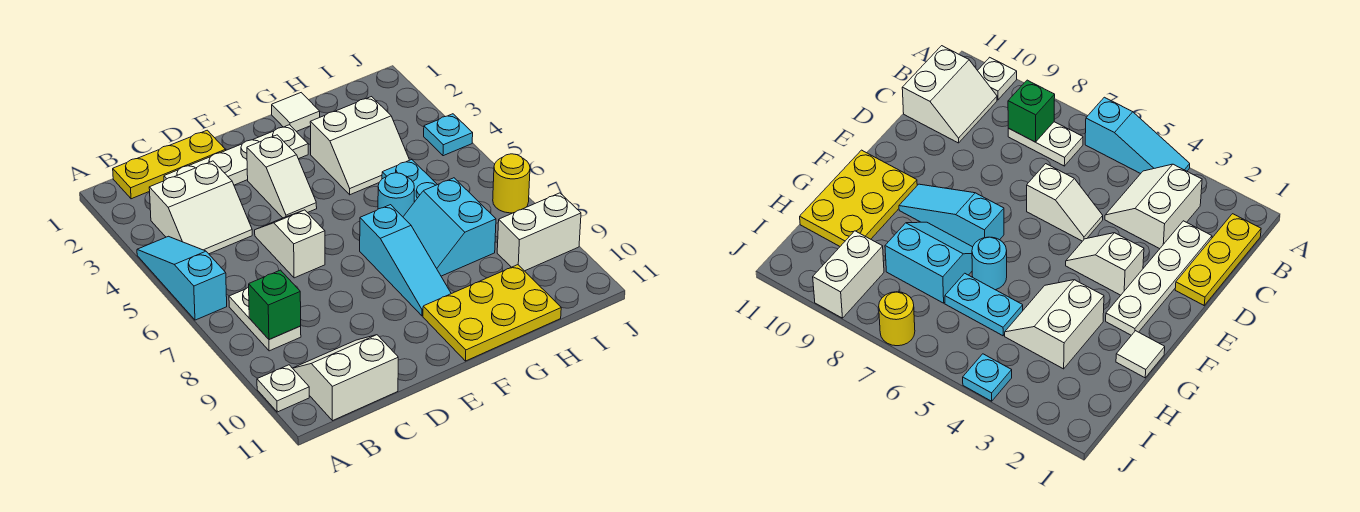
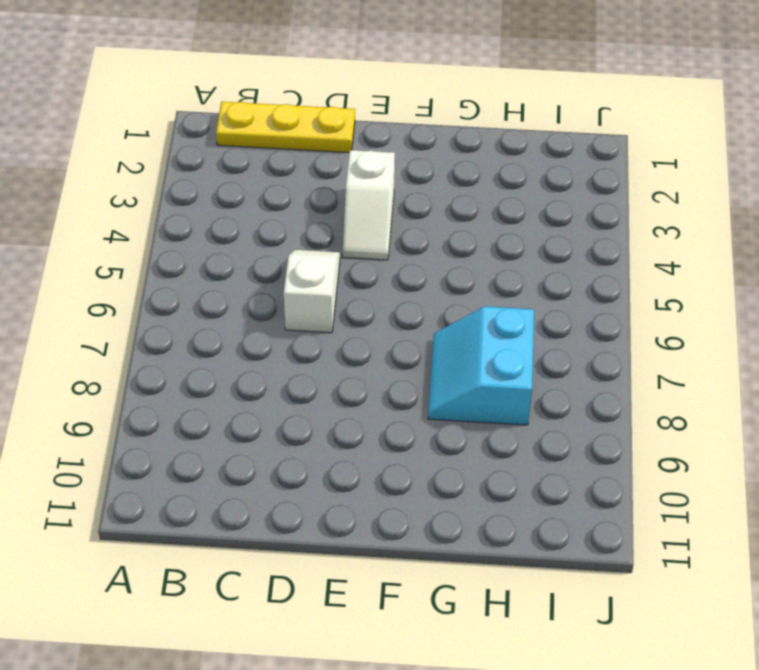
none -> cyan slope A4:A6 level 1 top 6
none -> white plate A10 level 1
none -> white slope B3:C4 level 1 top 3

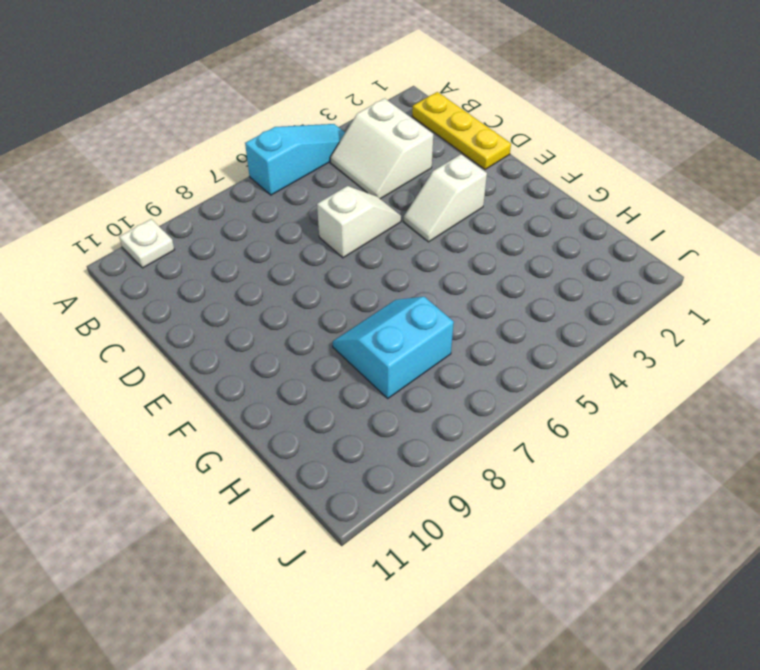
none -> white plate B7:B8 level 1
none -> white slope B10:C11 level 1 top 11
none -> white plate C2:F2 level 1

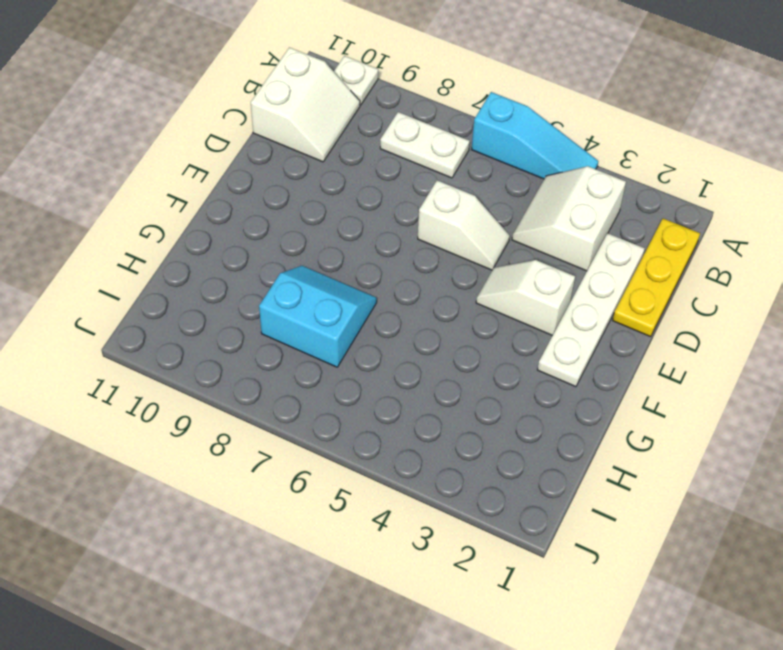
none -> cyan slope F7:F9 level 1 top 7
none -> yellow plate F10:H11 level 1
none -> white tile G1 level 1

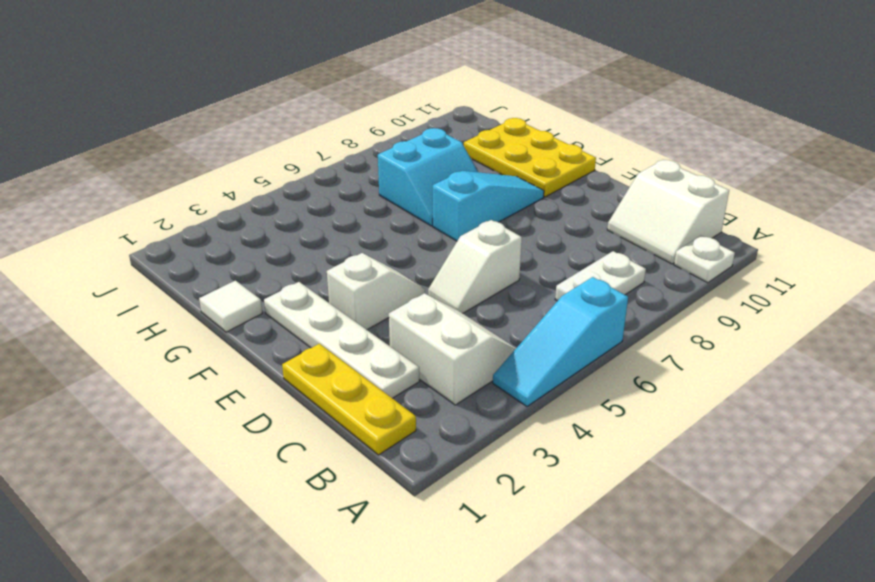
none -> white slope G3:H4 level 1 top 3
none -> cyan round brick G6 level 1
none -> cyan plate H5:H6 level 1

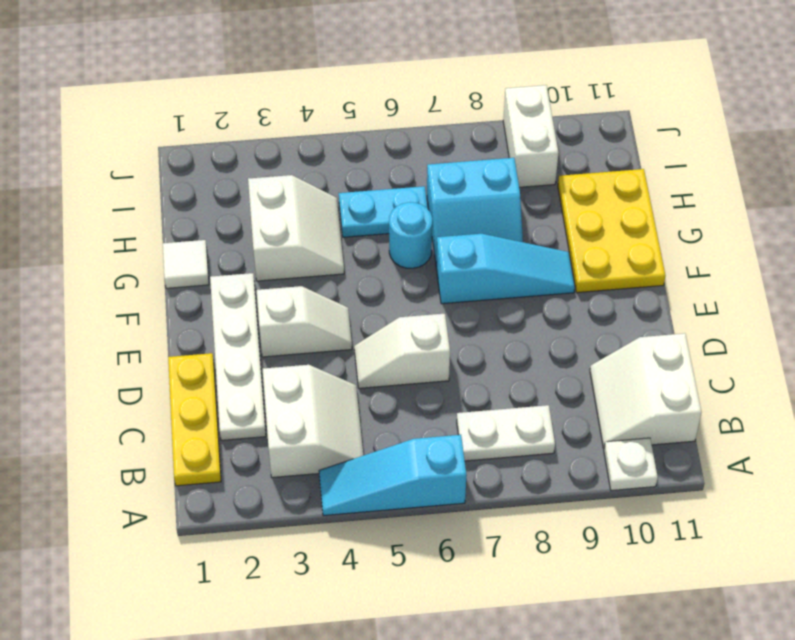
none -> cyan plate J4 level 1
none -> yellow round brick J7 level 1
none -> green brick B8 level 2

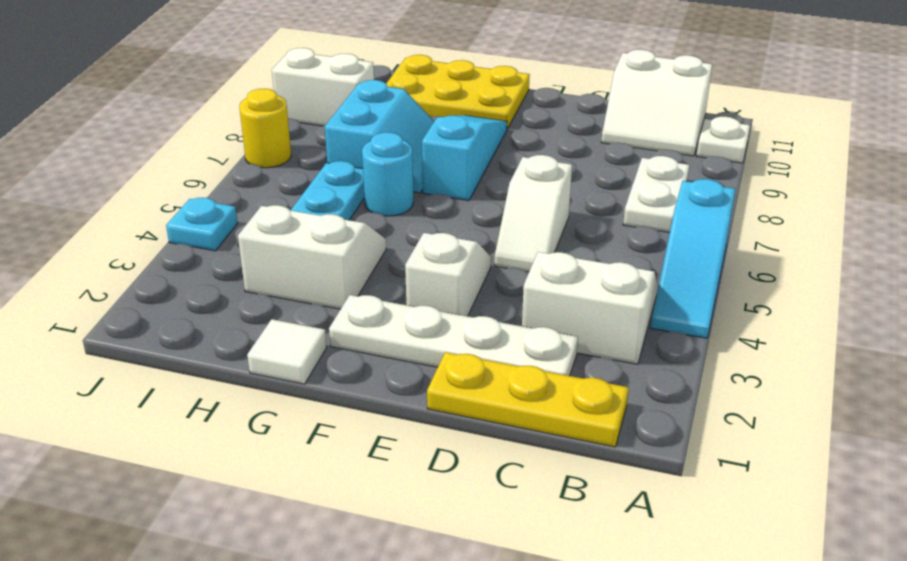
none -> green brick B8 level 2

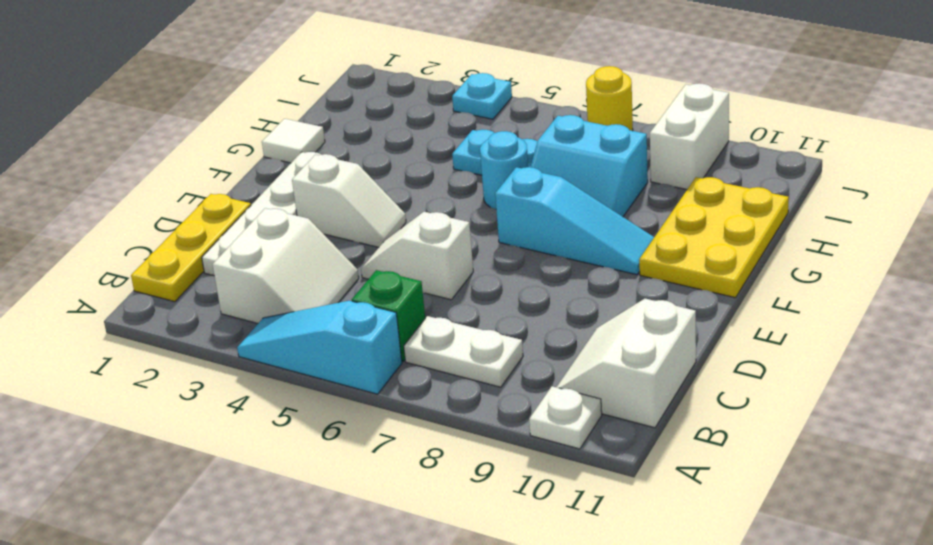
green brick B6 level 1 -> green brick B8 level 2
none -> white slope G3:H4 level 1 top 3

